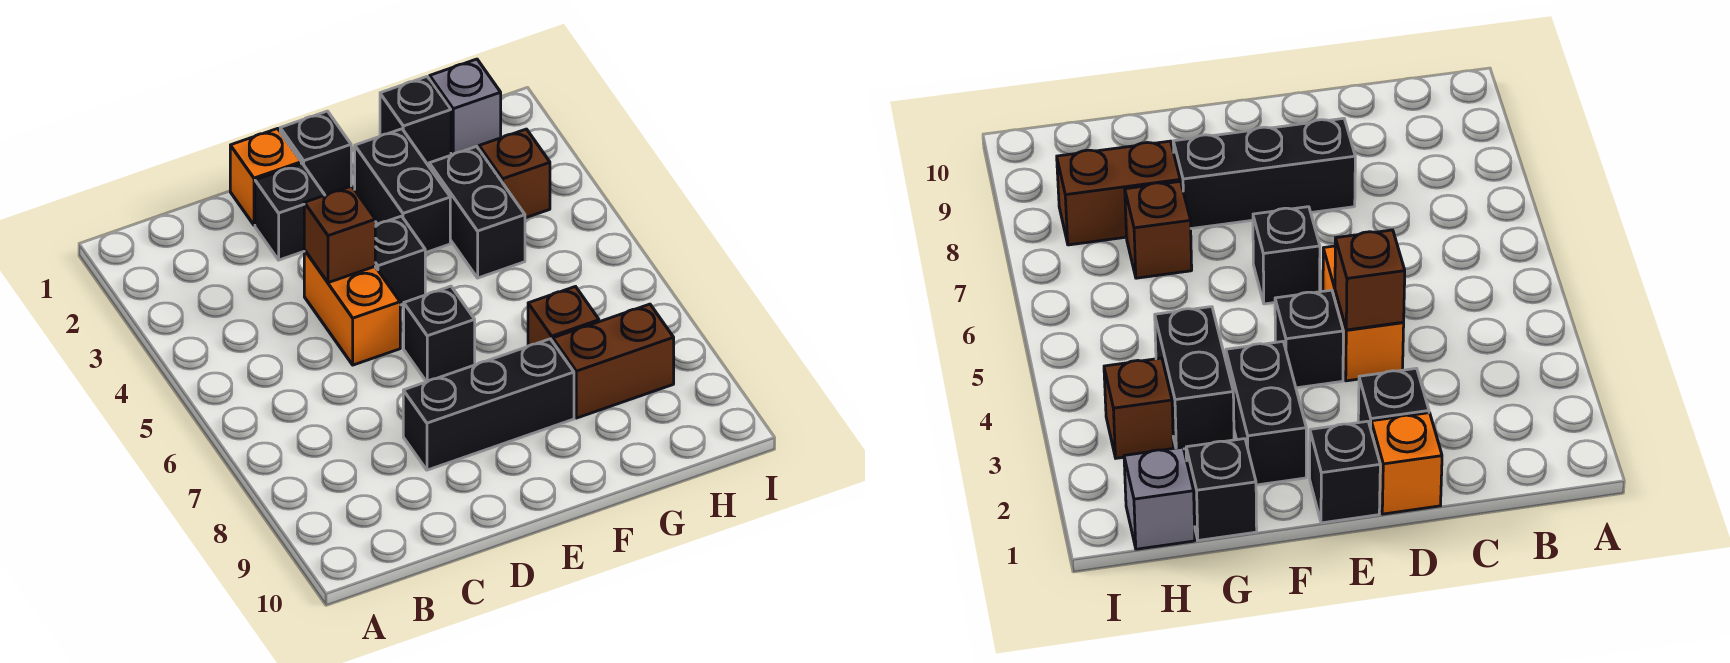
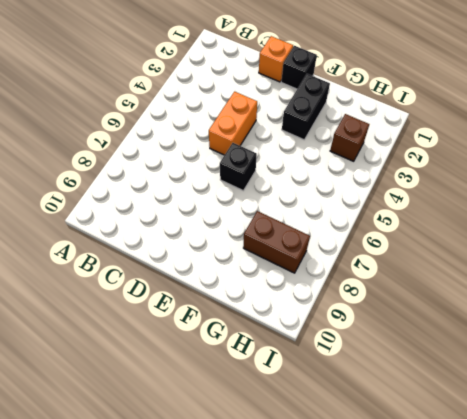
none -> black brick D2 level 1
none -> black brick D8:F8 level 1
none -> black brick E4 level 1

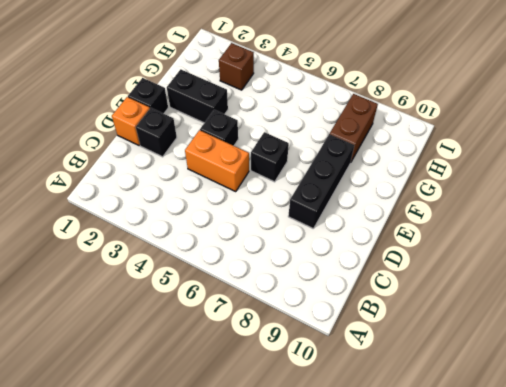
none -> black brick G1 level 1
none -> black brick G3:G4 level 1
none -> brown brick G7 level 1

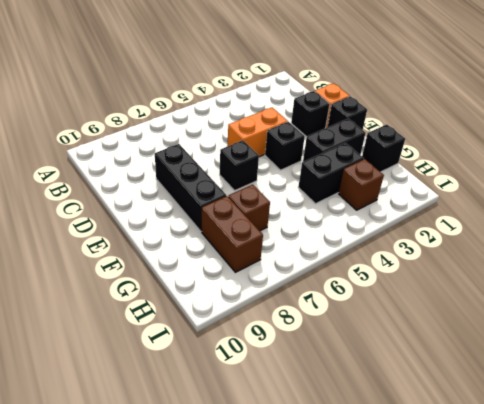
none -> grey brick H1 level 1
none -> brown brick D4 level 2

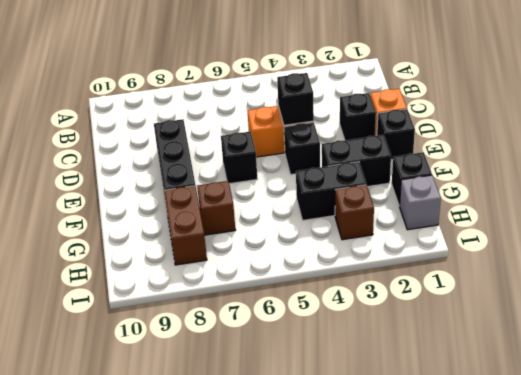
black brick D4 level 2 -> brown brick D4 level 2

